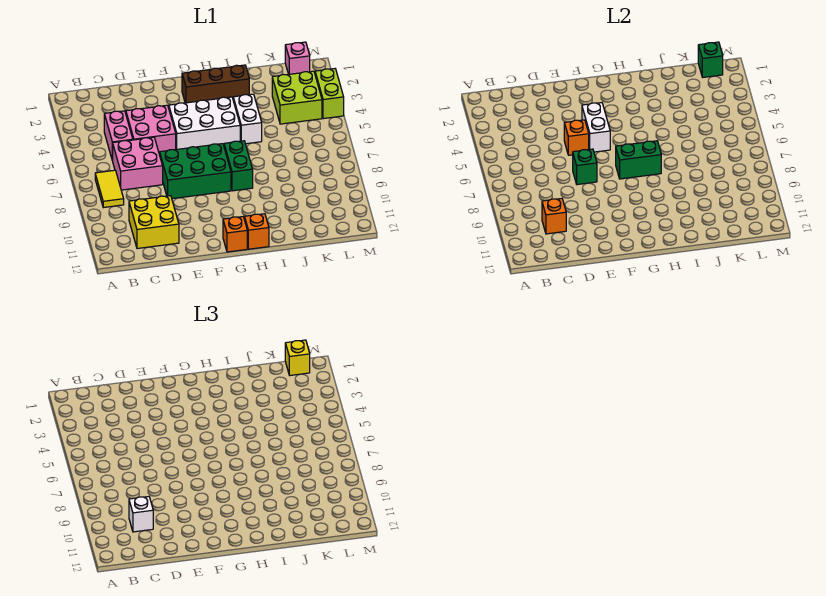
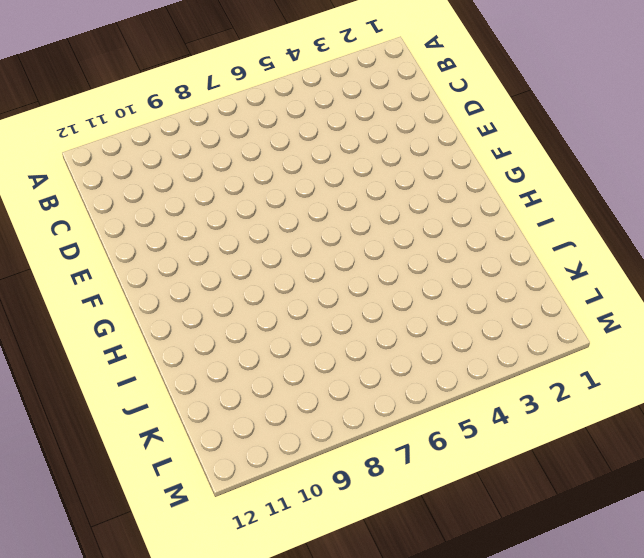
none -> yellow tile B7:B8 level 1
none -> pink brick C4:C5 level 1
none -> pink brick C6:D7 level 1

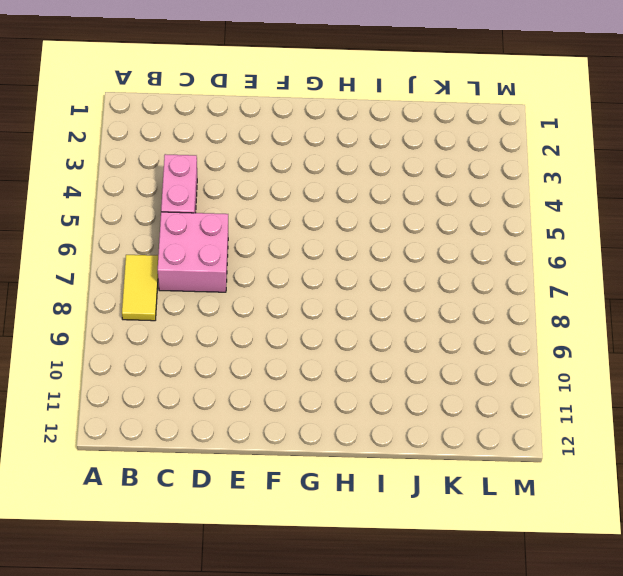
none -> yellow brick C10:D11 level 1
none -> pink brick D4:E5 level 1
none -> green brick E7:G8 level 1

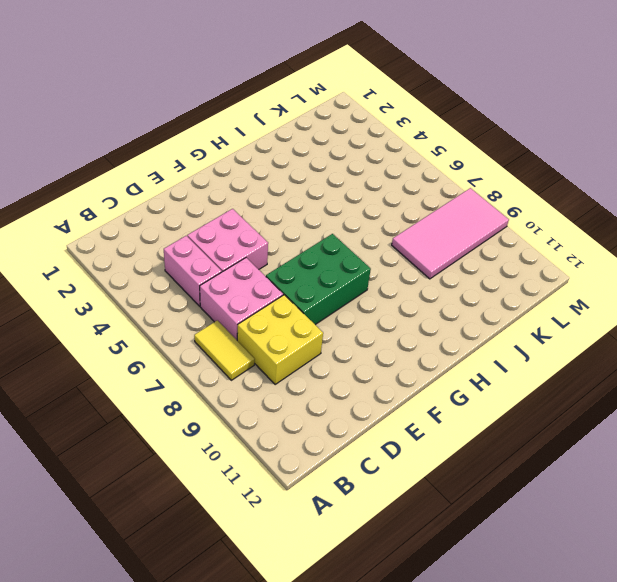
yellow brick C8:D9 level 1 -> yellow brick C10:D11 level 1
pink tile J8:M9 level 1 -> none
none -> white brick F4:H5 level 1
none -> brown brick G2:I2 level 1
none -> orange brick G12 level 1

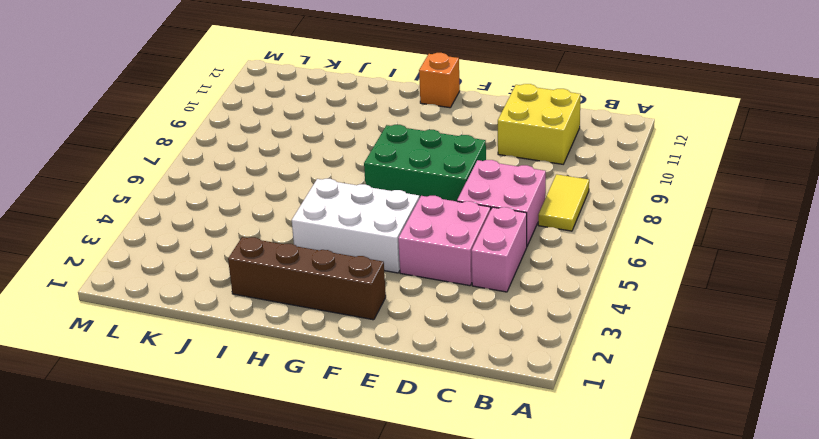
brown brick F2:I2 level 1 -> brown brick G2:I2 level 1
none -> green brick H7:H8 level 1
none -> orange brick H12 level 1
none -> white brick I4:I5 level 1

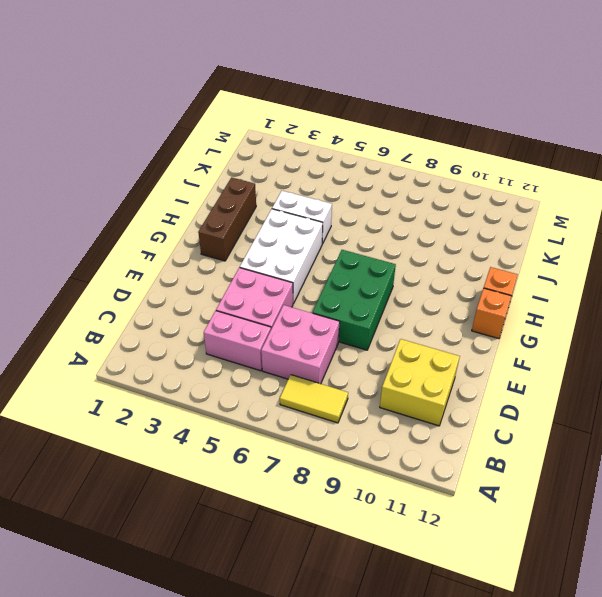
none -> green brick H7:H8 level 1
none -> lime brick K3:L4 level 1
none -> pink brick L1 level 1

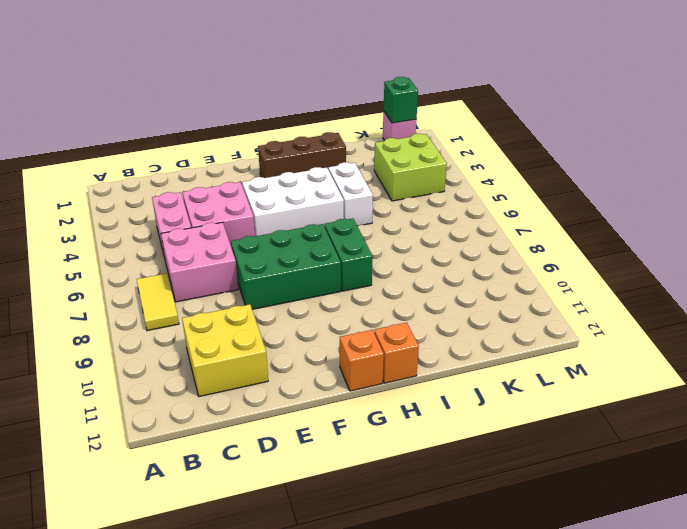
none -> lime brick M3:M4 level 1
none -> orange brick C10 level 2
none -> orange brick E5 level 2

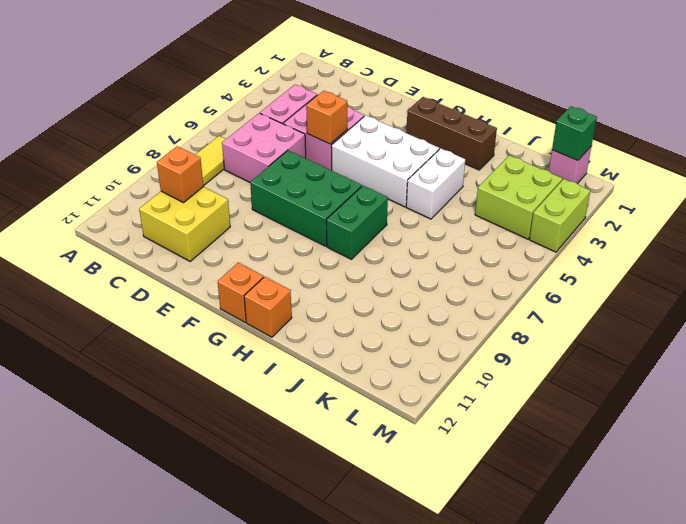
none -> green brick E7 level 2
none -> white brick F4:F5 level 2
none -> green brick G7:H7 level 2

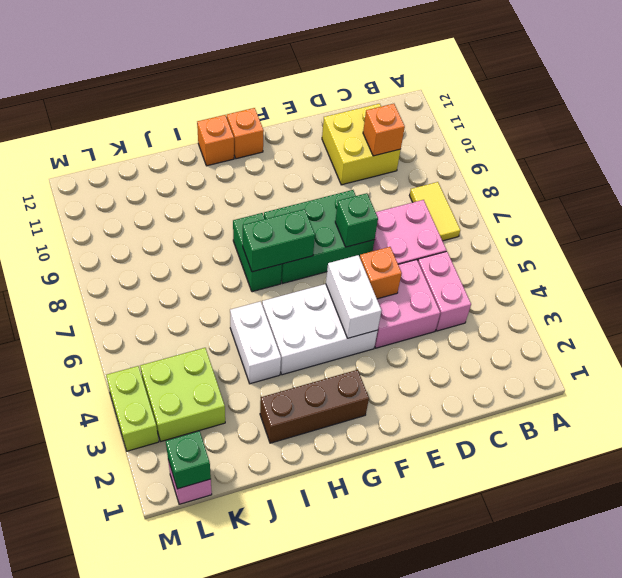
none -> white brick C10 level 3
none -> yellow brick L1 level 3

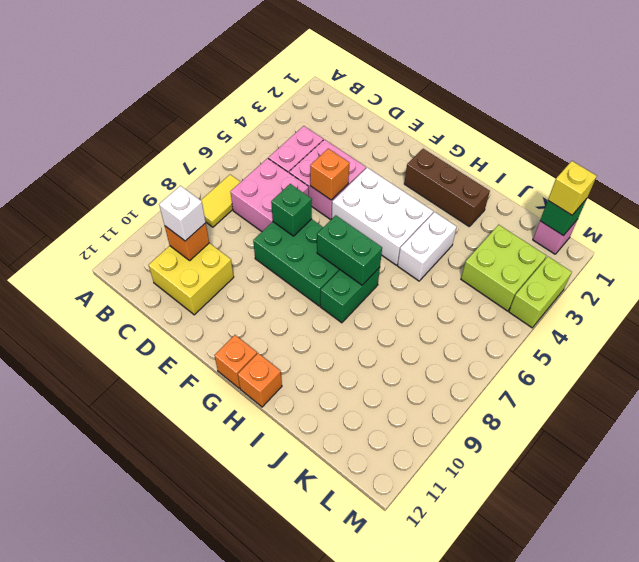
none -> white brick F4:F5 level 2

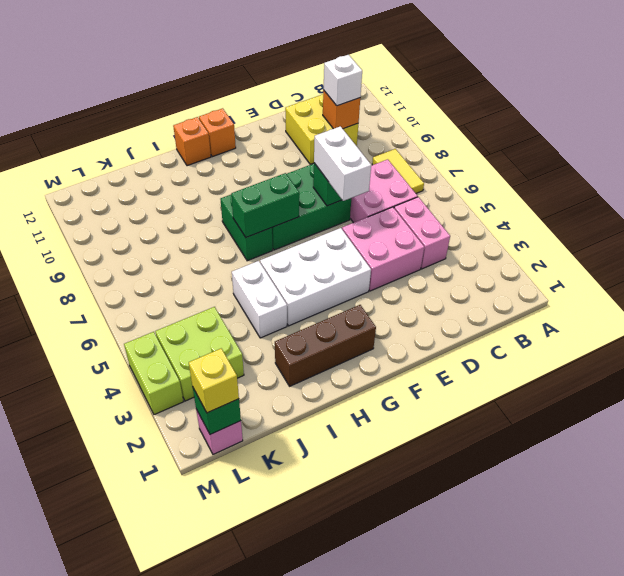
white brick E6:E7 level 3 -> white brick F4:F5 level 2
none -> orange brick E5 level 2

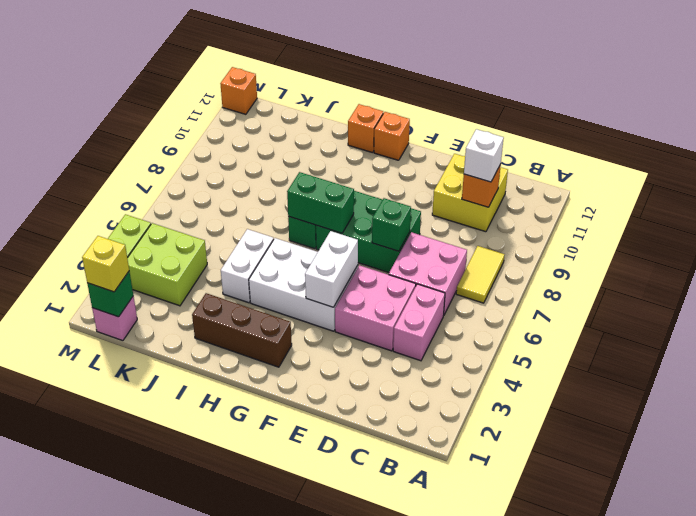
orange brick M12 level 1 -> orange brick E5 level 2

